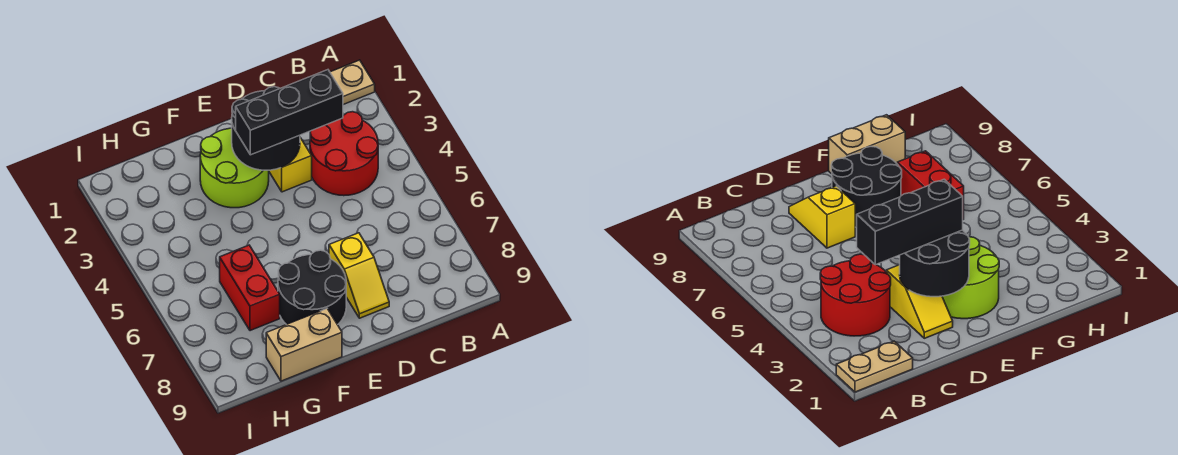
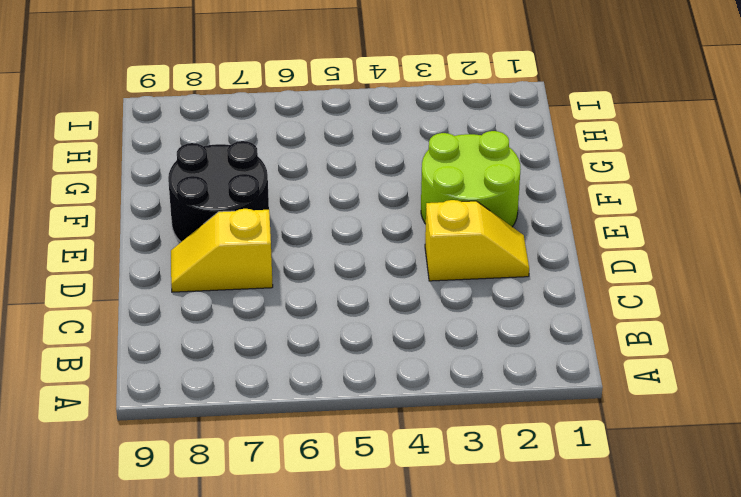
none -> tan plate A1:B1 level 1
none -> red round brick B3:C4 level 1

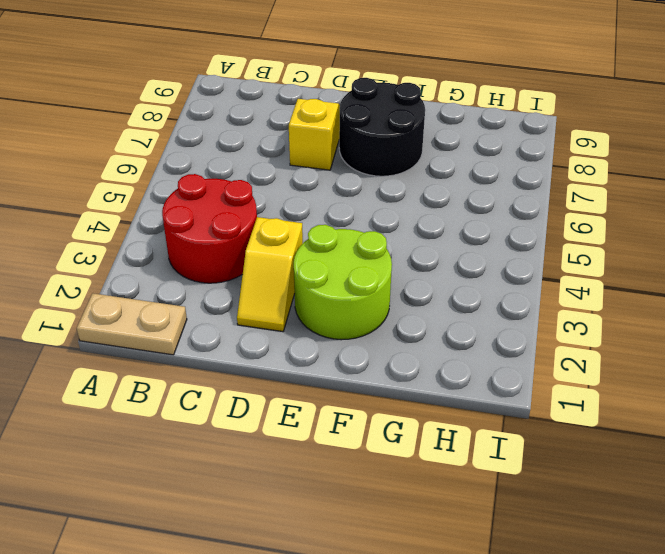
none -> tan brick F9:G9 level 1
none -> red brick G6:G7 level 1

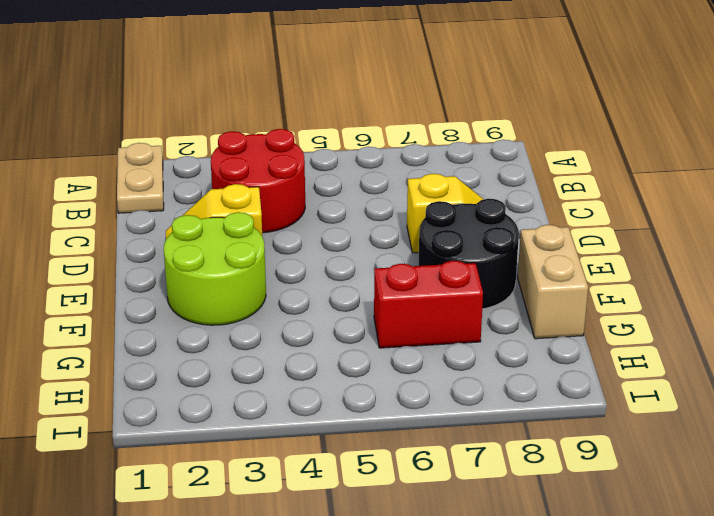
none -> black round brick D2:E3 level 2
none -> black brick C3:E3 level 3

